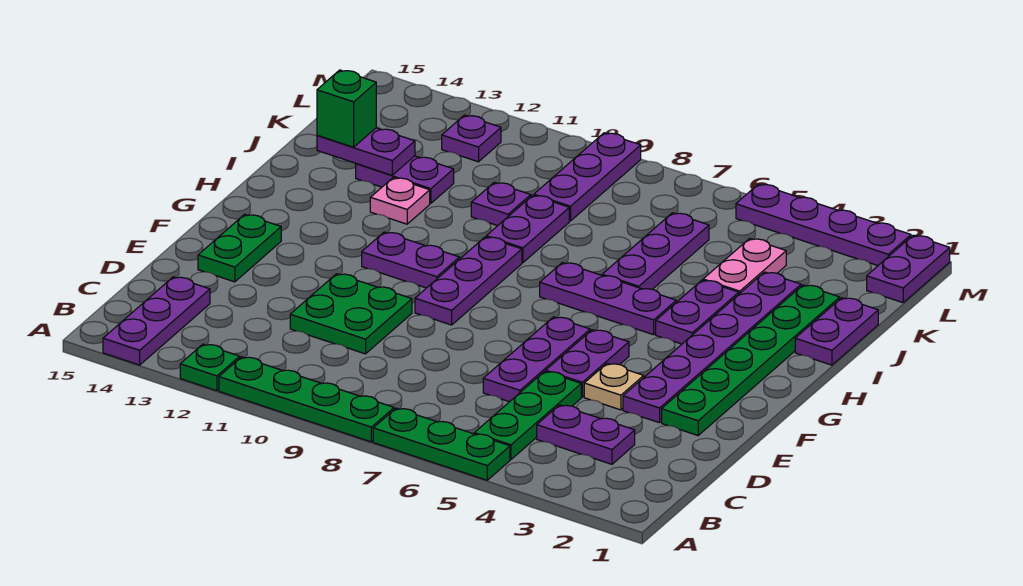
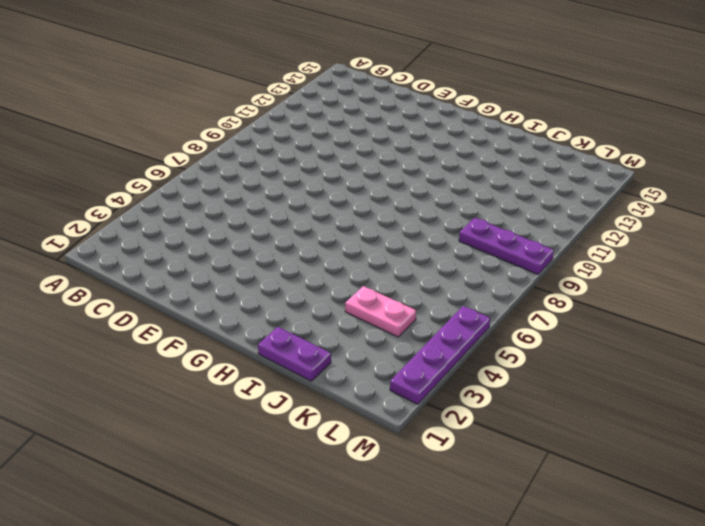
none -> green plate A5:A7 level 1
none -> green plate A8:A11 level 1
none -> green plate A12 level 1
none -> purple plate A14:C14 level 1

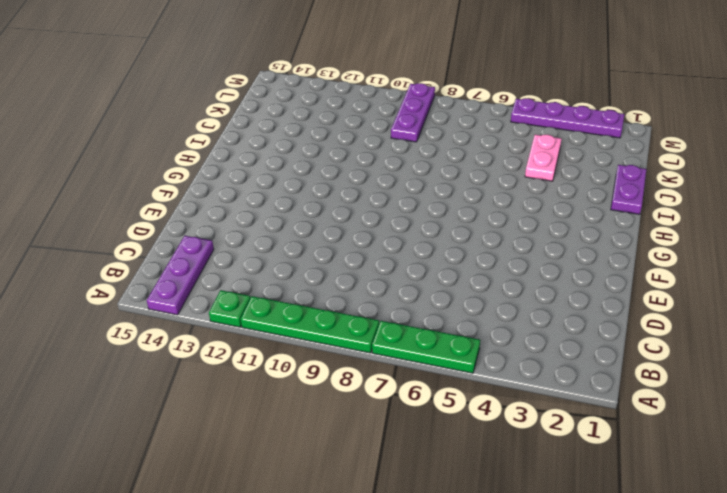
none -> green plate B5:D5 level 1
none -> purple plate C3:C4 level 1
none -> purple plate D6:F6 level 1
none -> green plate D10:E11 level 1

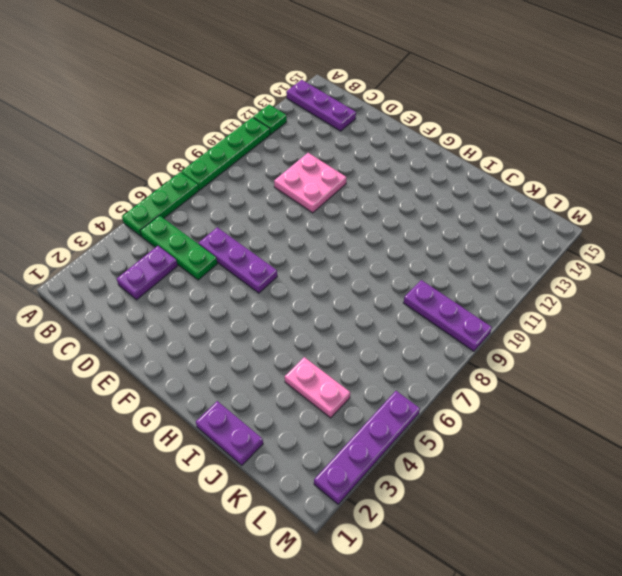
pink plate D10:E11 level 1 -> green plate D10:E11 level 1
none -> green plate E2:J2 level 1
none -> purple plate E3:J3 level 1
none -> tan plate E4 level 1
none -> purple plate E5:F5 level 1

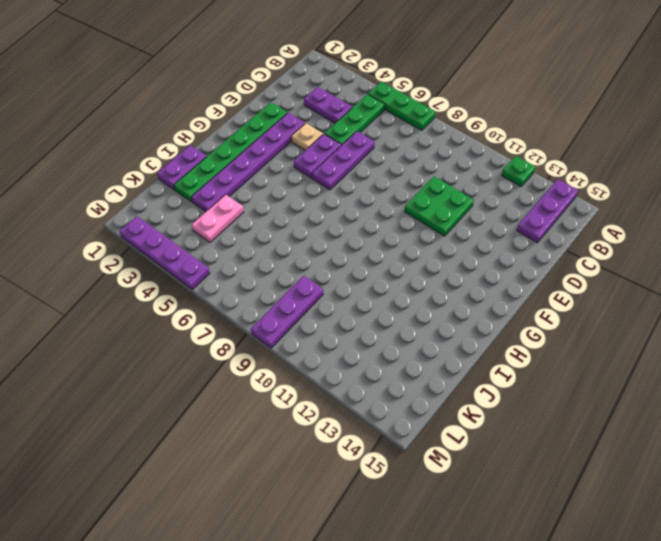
none -> green plate A8:A11 level 1
none -> green plate E14:F14 level 1
none -> purple plate F9:H9 level 1
none -> purple plate G10:G11 level 1

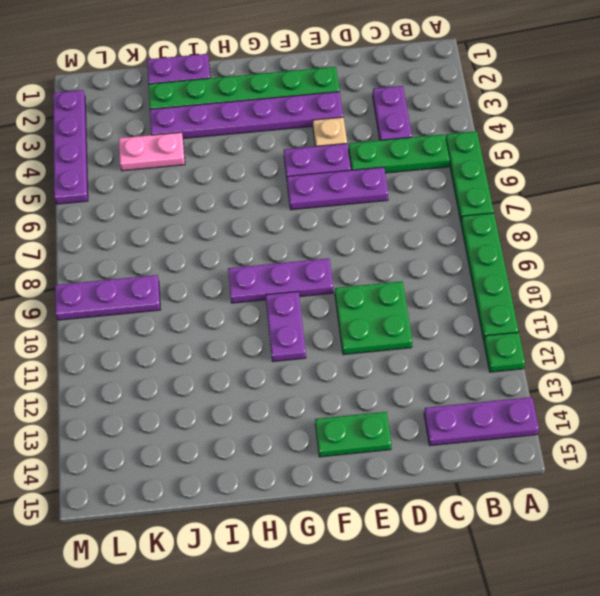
none -> purple plate H4:I4 level 1
none -> purple plate H5:H7 level 1
none -> purple plate I6:K6 level 1
none -> purple plate I9:J9 level 1

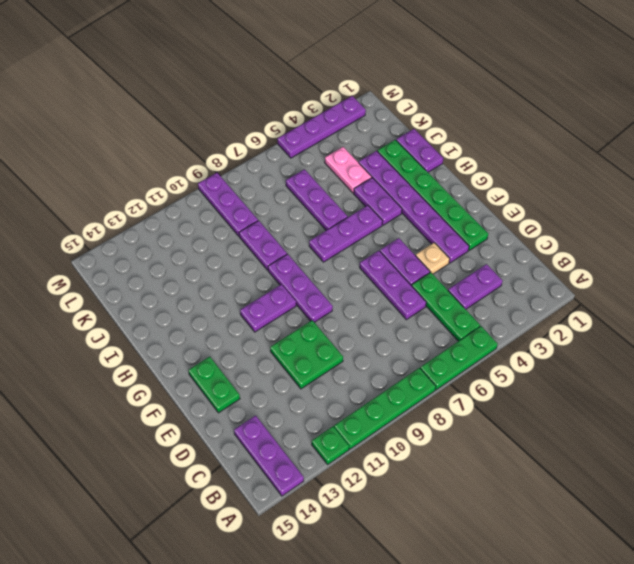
none -> pink plate I12 level 1
none -> purple plate J10 level 1
none -> purple plate J12:J13 level 1
none -> purple plate L1:M1 level 1

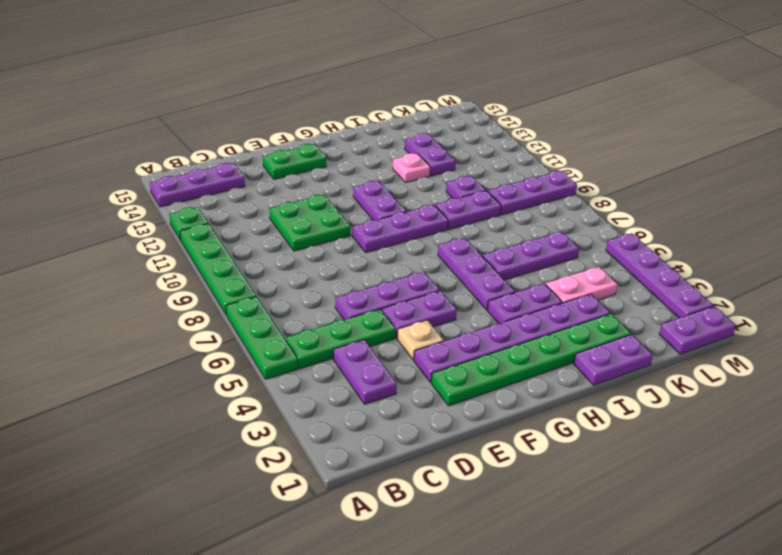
none -> purple plate L12 level 1
none -> purple plate J13:J14 level 2
none -> green brick J14 level 3

